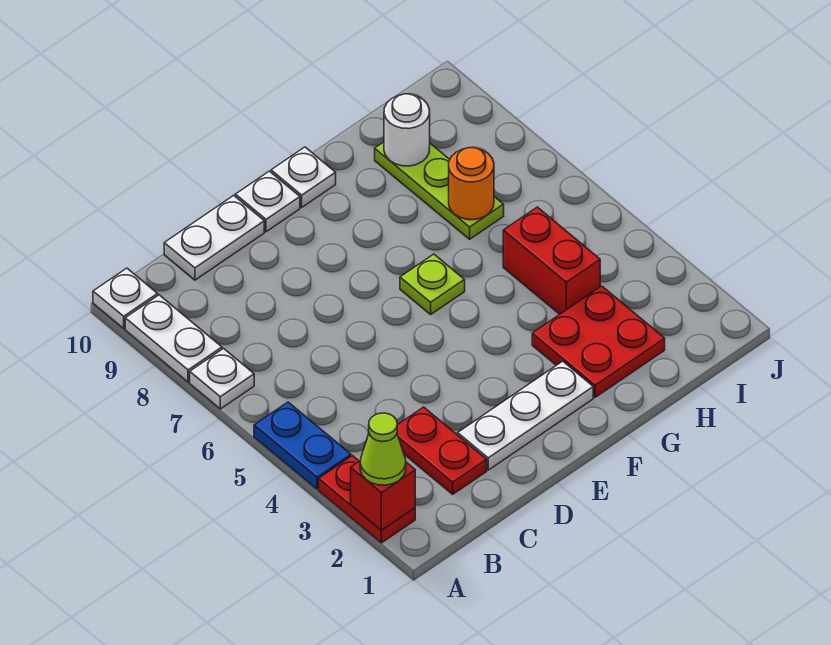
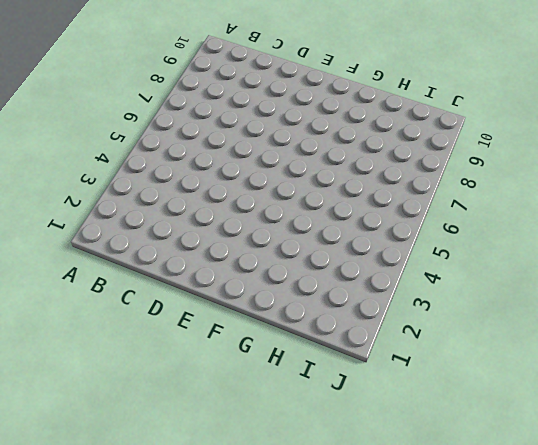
none -> red plate A2:A3 level 1
none -> blue plate A4:A5 level 1
none -> white plate A7 level 1

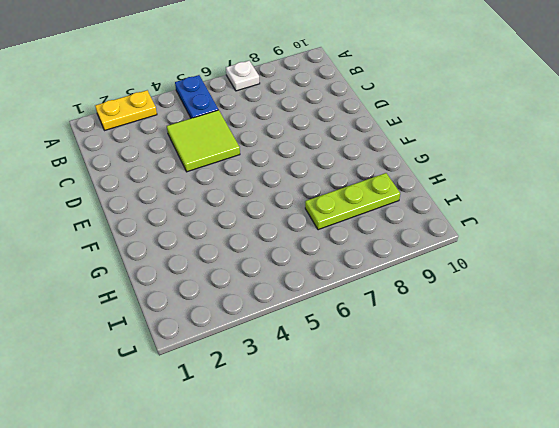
yellow plate A2:A3 level 1 -> red plate A2:A3 level 1
blue plate A5:B5 level 1 -> blue plate A4:A5 level 1
lime tile C4:D5 level 1 -> none
none -> white plate A8:A9 level 1
none -> white plate A10 level 1
none -> red plate C2:C3 level 1

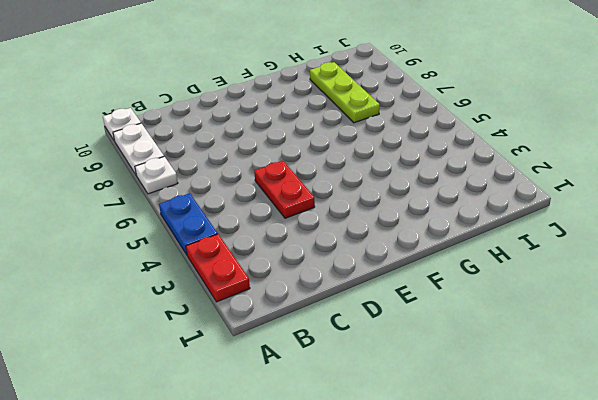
red plate D4:D5 level 1 -> red plate C2:C3 level 1
none -> white plate C10:D10 level 1
none -> white plate D2:F2 level 1
none -> white plate E10 level 1

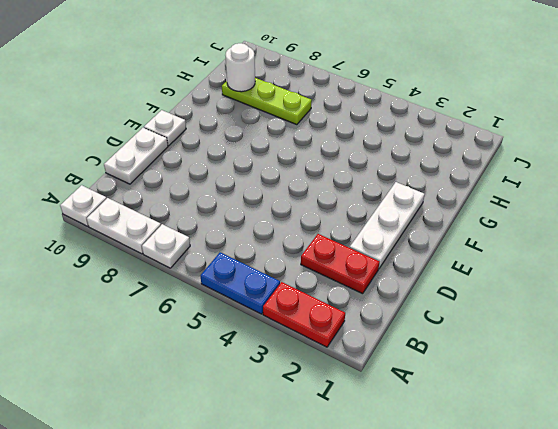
none -> lime plate F6 level 1
none -> white plate F10 level 1
none -> red plate G2:H3 level 1

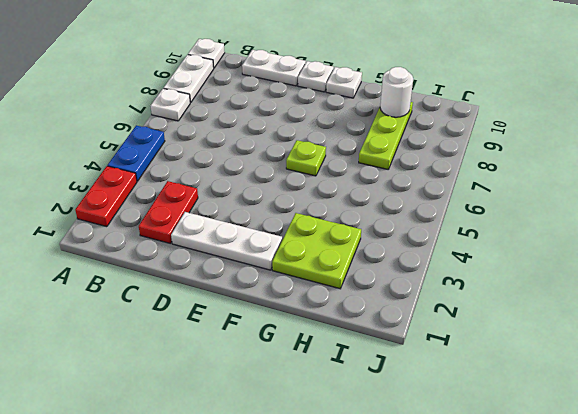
lime plate G2:H3 level 1 -> red plate G2:H3 level 1
none -> red brick H4:H5 level 1
none -> red brick A2 level 2
none -> orange round brick H7 level 2

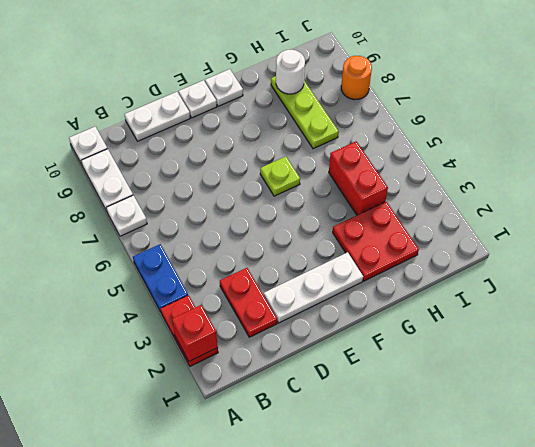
orange round brick J8 level 1 -> orange round brick H7 level 2
none -> lime cone A2 level 3

